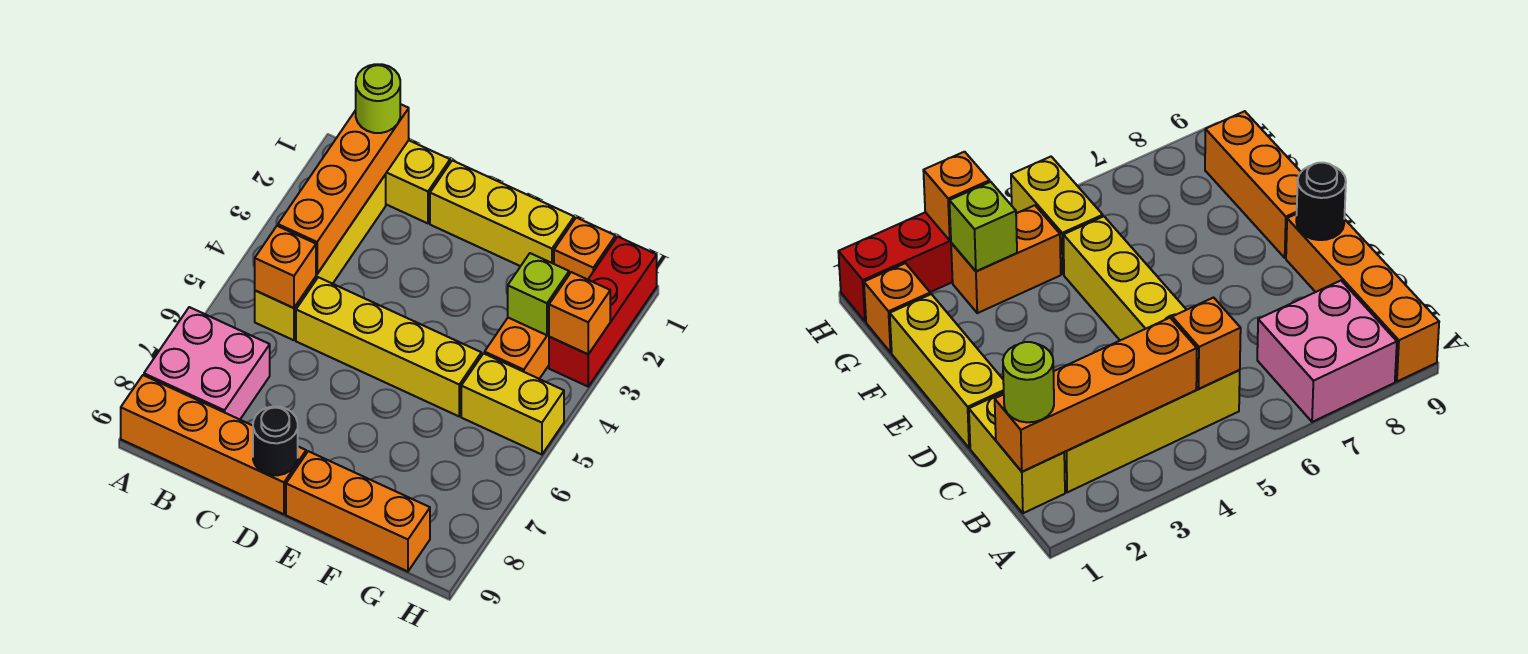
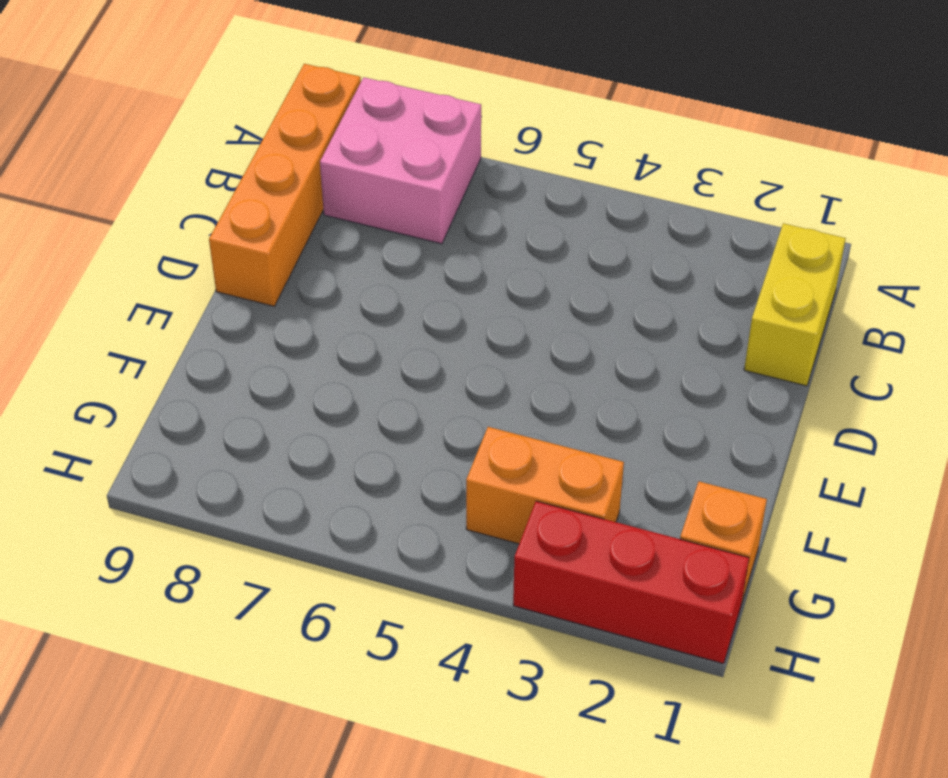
none -> yellow brick B2:B5 level 1
none -> yellow brick C5:F5 level 1
none -> yellow brick D1:F1 level 1

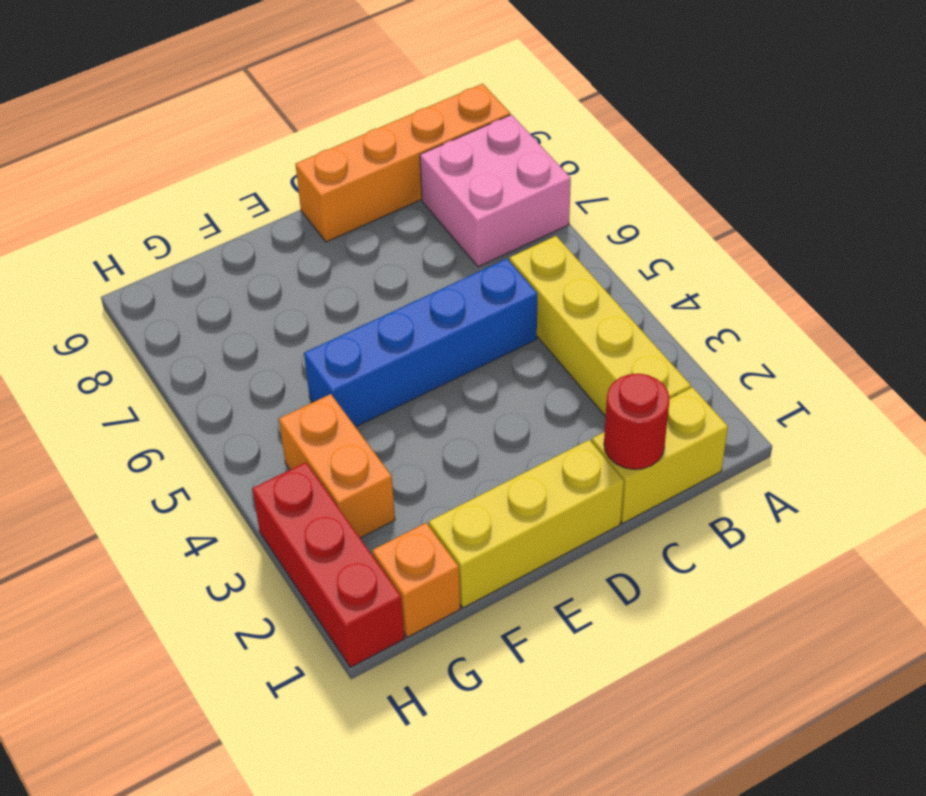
red round brick C1 level 2 -> none
blue brick C5:F5 level 1 -> yellow brick C5:F5 level 1
none -> orange brick E9:G9 level 1
none -> yellow brick G5:H5 level 1
none -> orange brick B1:B4 level 2

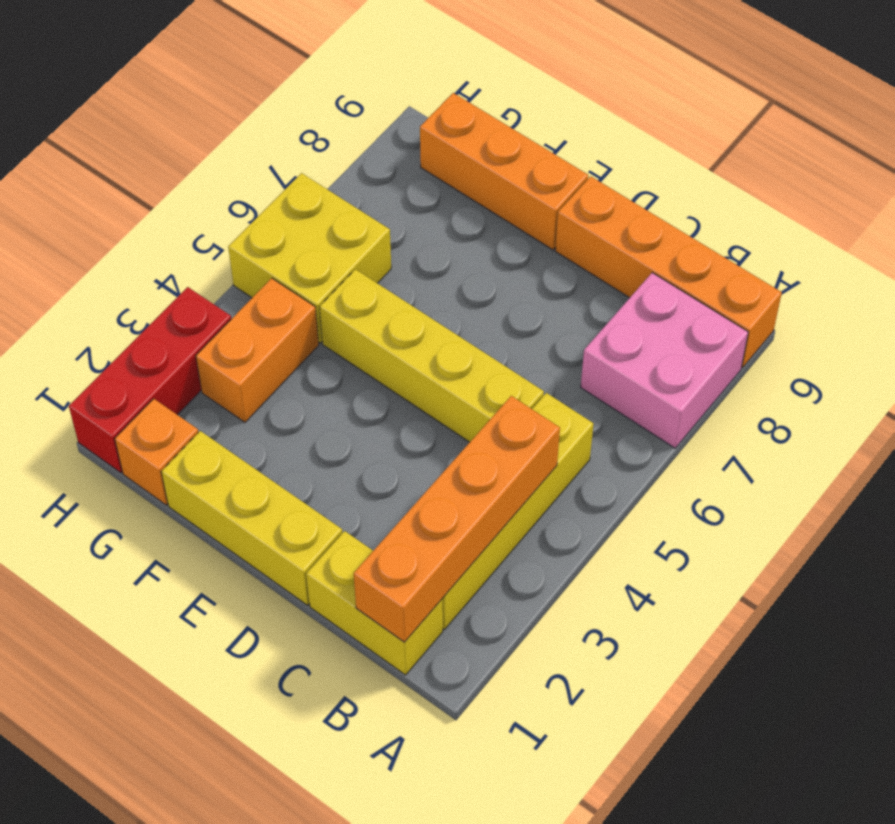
yellow brick G5:H6 level 1 -> yellow brick G5:H5 level 1
none -> orange brick B5 level 2
none -> black round brick D9 level 2
none -> lime brick G3 level 2

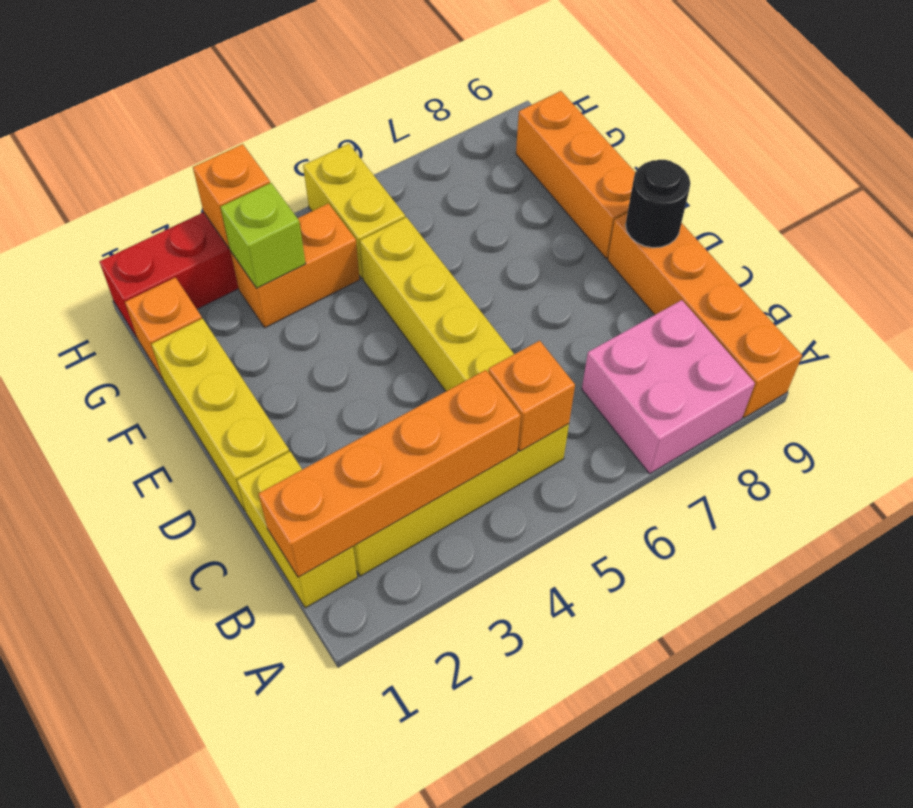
none -> lime round brick B1 level 3

